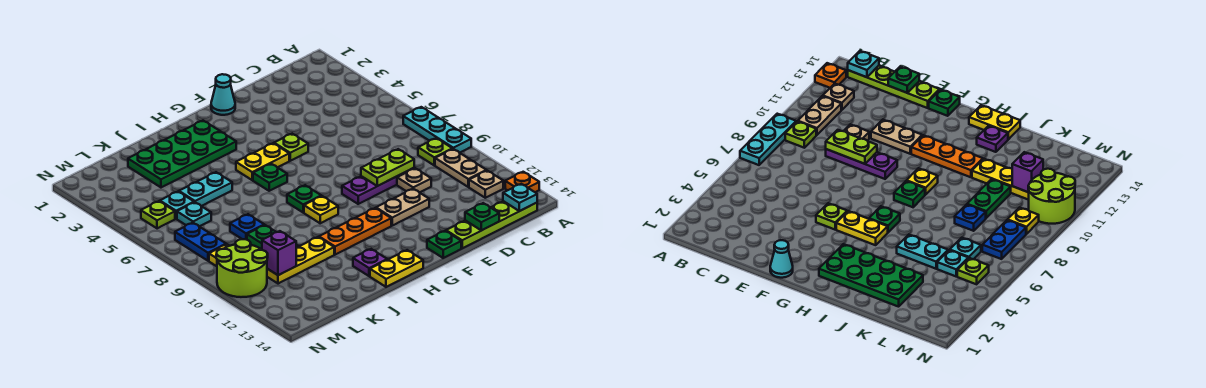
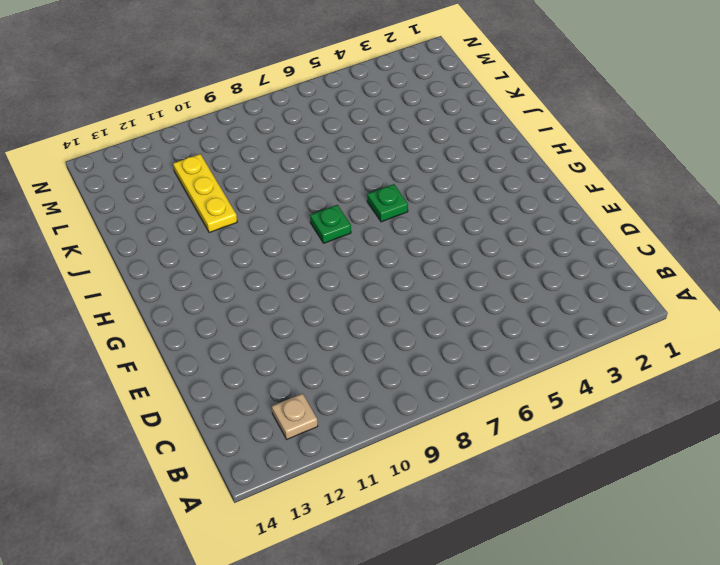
none -> cyan plate A7:A9 level 1
none -> orange plate A13 level 1
none -> lime plate B9 level 1
none -> tan plate B10:B11 level 1

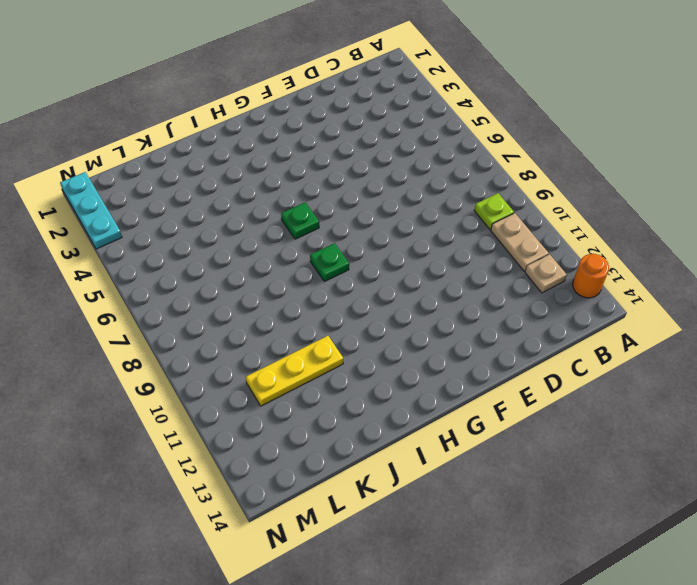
orange round brick A13 level 1 -> orange plate A13 level 1
cyan plate N1:N3 level 1 -> cyan plate A7:A9 level 1
none -> lime plate B14:E14 level 1
none -> purple plate D9:F9 level 1
none -> tan plate D10 level 1
none -> tan plate E11:F11 level 1

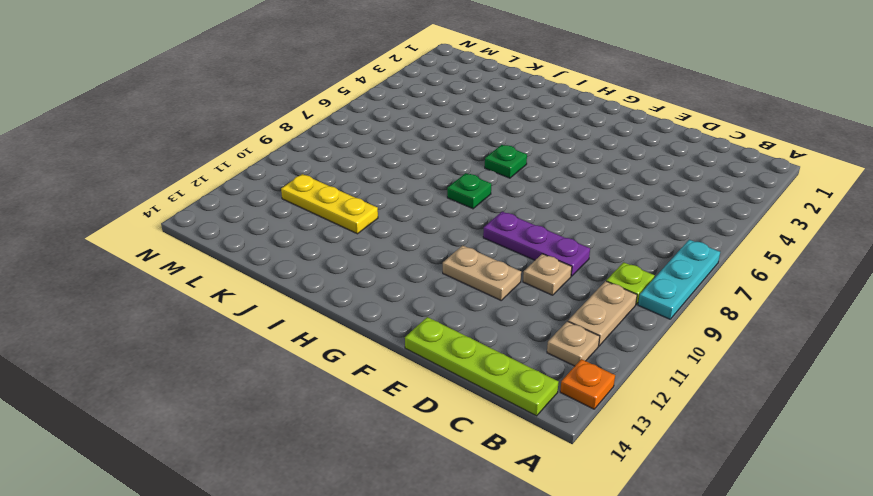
none -> cyan cone F1 level 1
none -> lime plate F5 level 1
none -> green plate F14 level 1
none -> yellow plate G5:H5 level 1

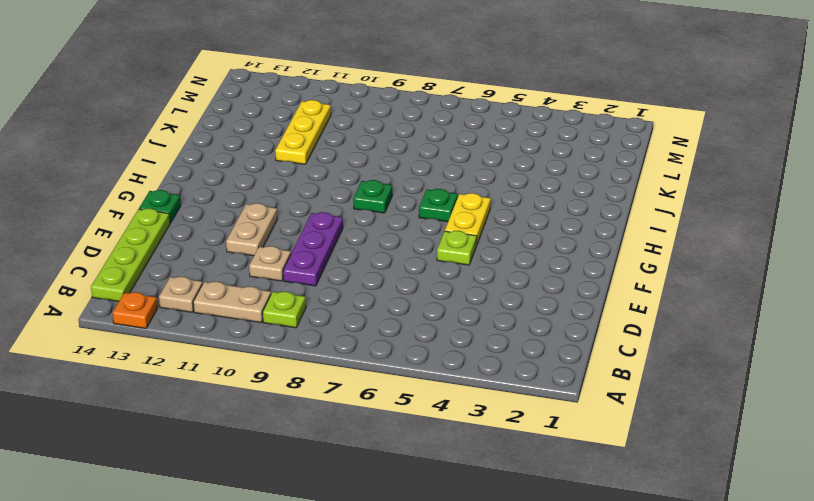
none -> cyan plate A7:A9 level 1
none -> cyan cone F1 level 1
none -> orange plate G11:I11 level 1
none -> green plate H2:K3 level 1

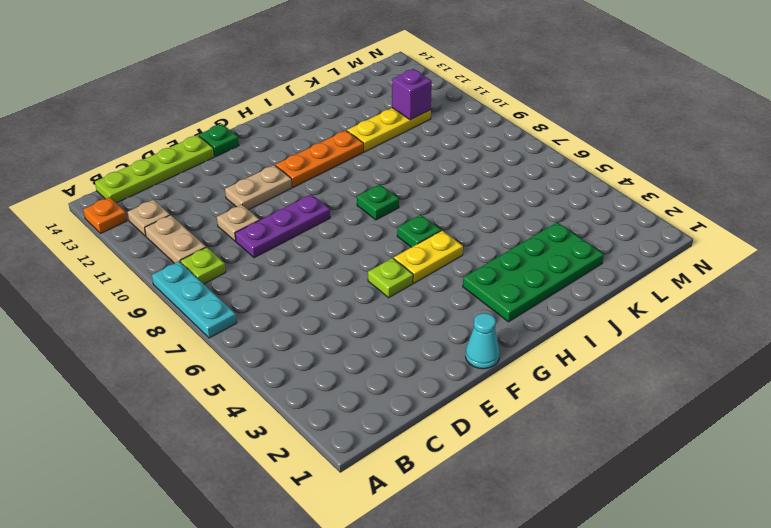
none -> yellow plate H9 level 1
none -> yellow plate H14:I14 level 1
none -> purple plate I13 level 1
none -> cyan plate J5:K5 level 1

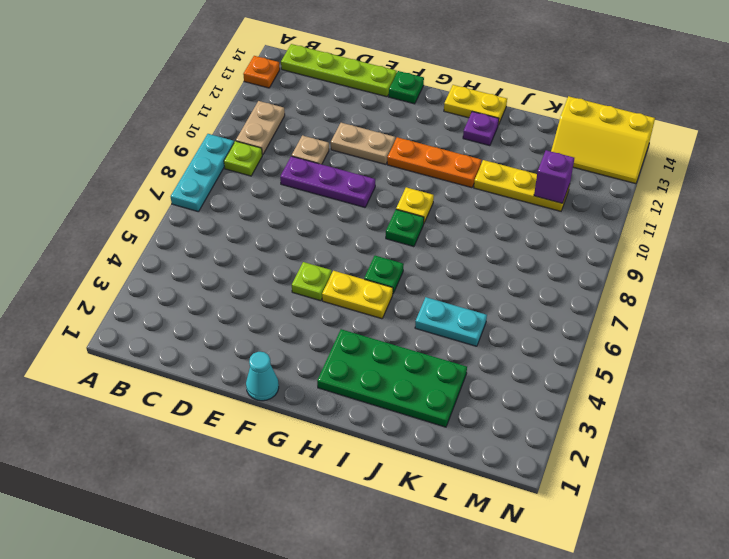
yellow slope L13:N14 level 1 top 14 -> none
none -> tan plate B12 level 1
none -> blue plate K8 level 1
none -> green plate K9:K10 level 1
none -> cyan plate L5 level 1

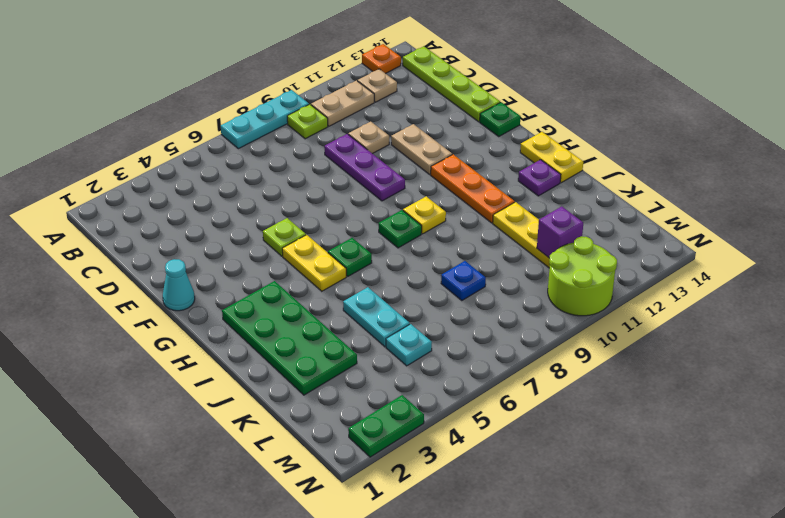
green plate N2:N3 level 1 -> green plate K9:K10 level 1
none -> cyan plate L6 level 1
none -> lime plate M5 level 1
none -> blue plate M7:M8 level 1
none -> yellow plate M9 level 1

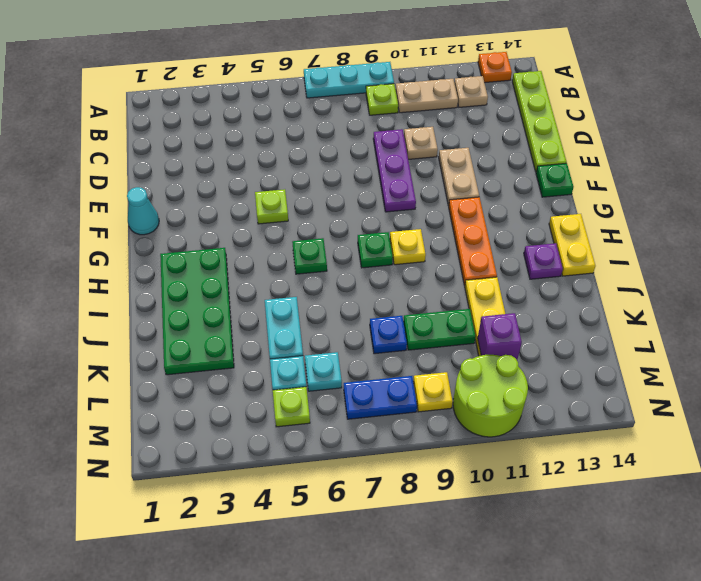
none -> yellow plate G5:H5 level 1
none -> cyan plate B14 level 2
none -> lime plate D9:E9 level 2
none -> green plate D14 level 2

